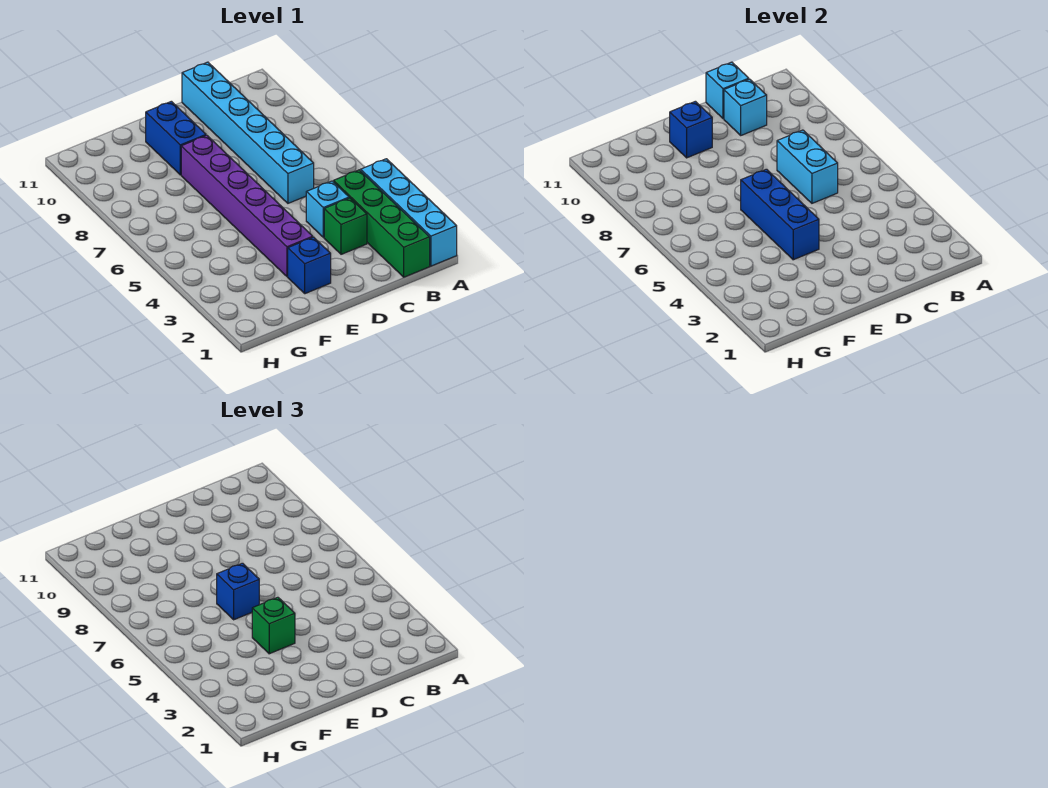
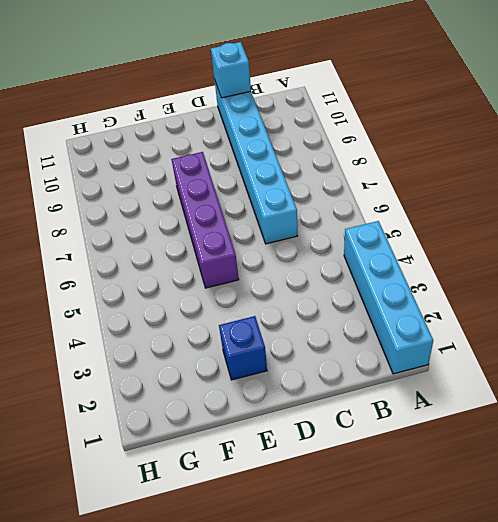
purple brick E5:E8 level 1 -> purple brick E3:E8 level 1
none -> green brick B1:B4 level 1
none -> green brick C3 level 1
none -> cyan brick C4 level 1

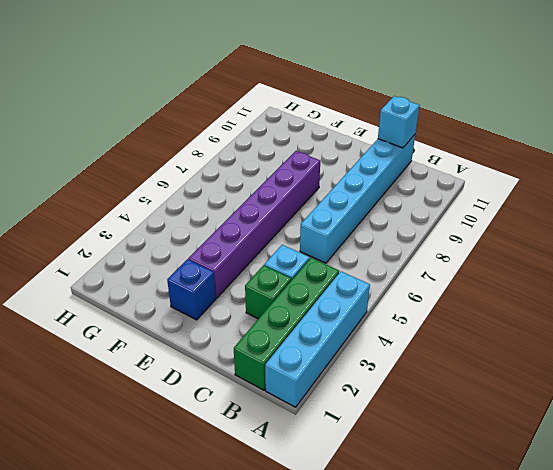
none -> blue brick E9:E10 level 1
none -> cyan brick C6:C7 level 2
none -> cyan brick C10 level 2

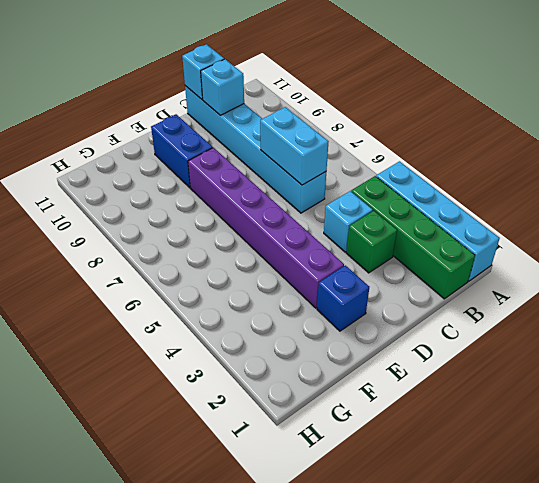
none -> blue brick E4:E6 level 2
none -> blue brick E10 level 2
none -> green brick E4 level 3

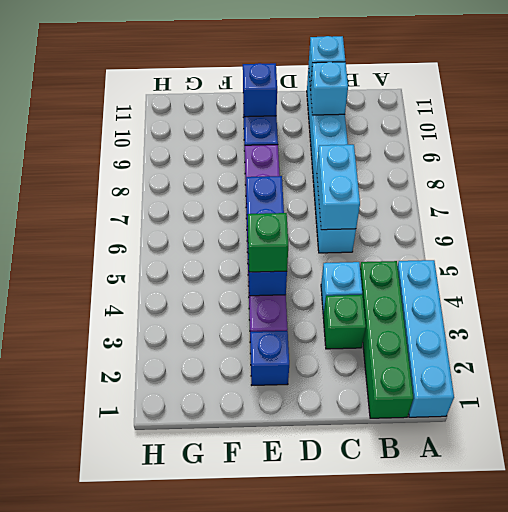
none -> blue brick E6 level 3

